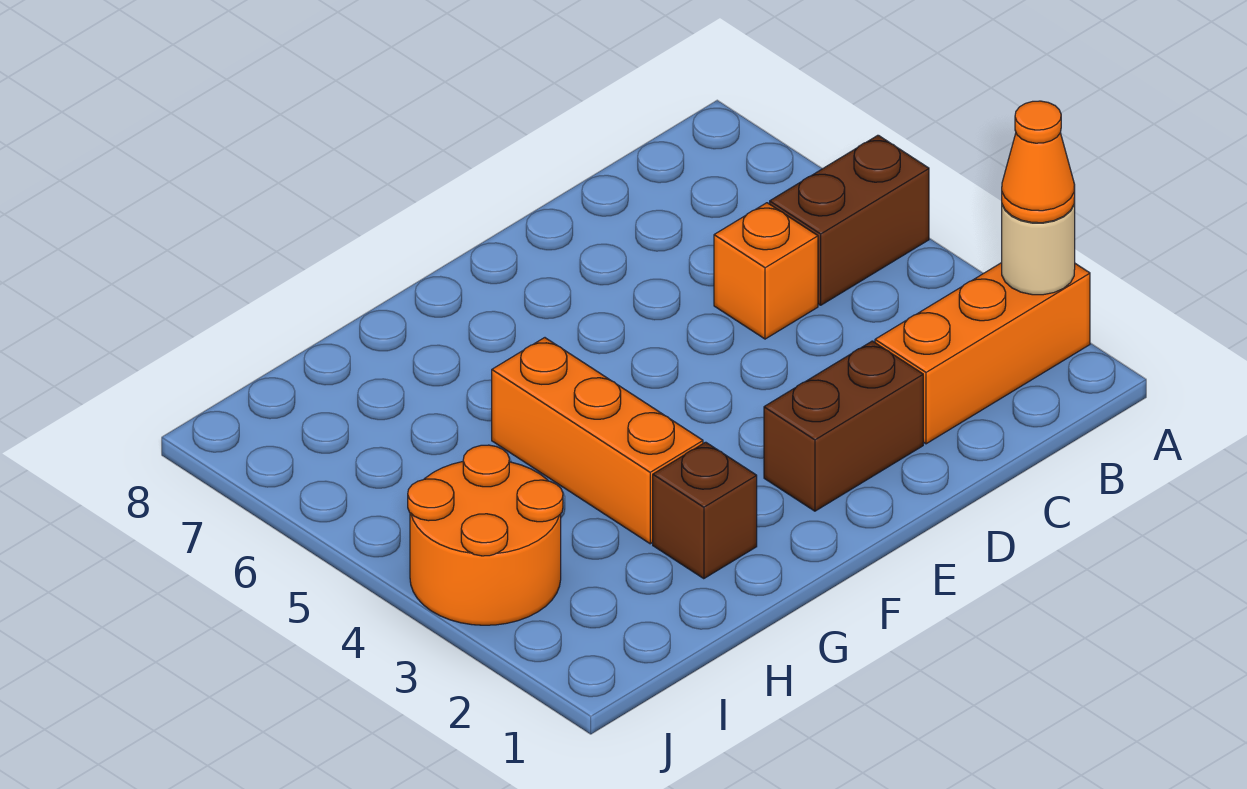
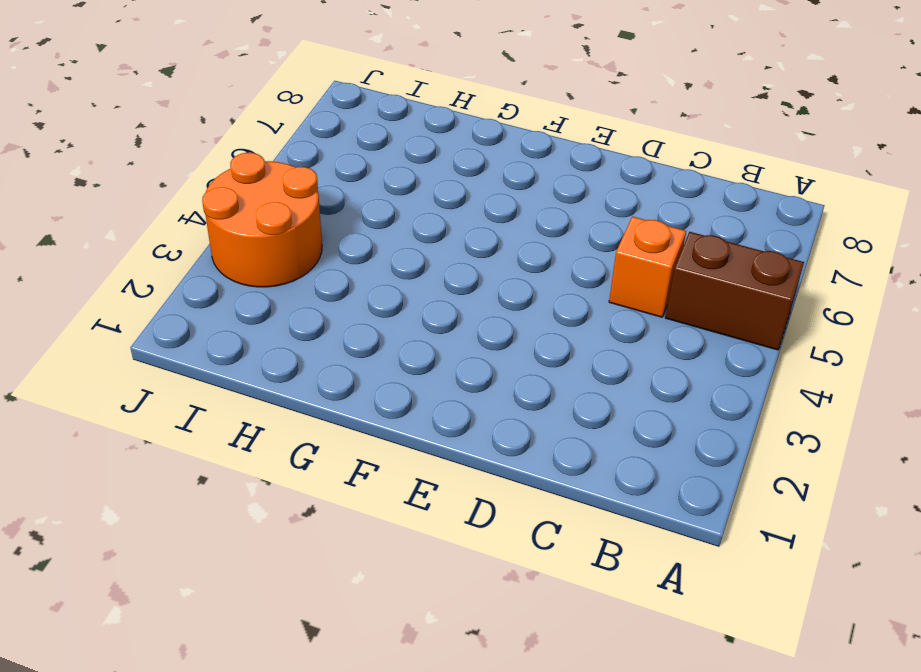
none -> orange brick A2:C2 level 1
none -> brown brick D2:E2 level 1

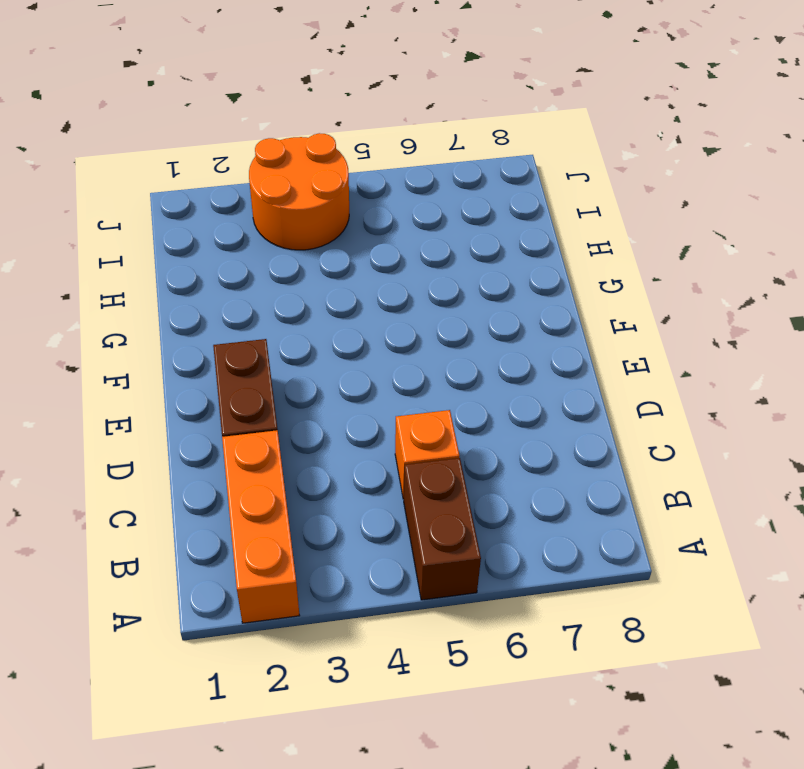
none -> brown brick G2 level 1
none -> orange brick G3:G5 level 1

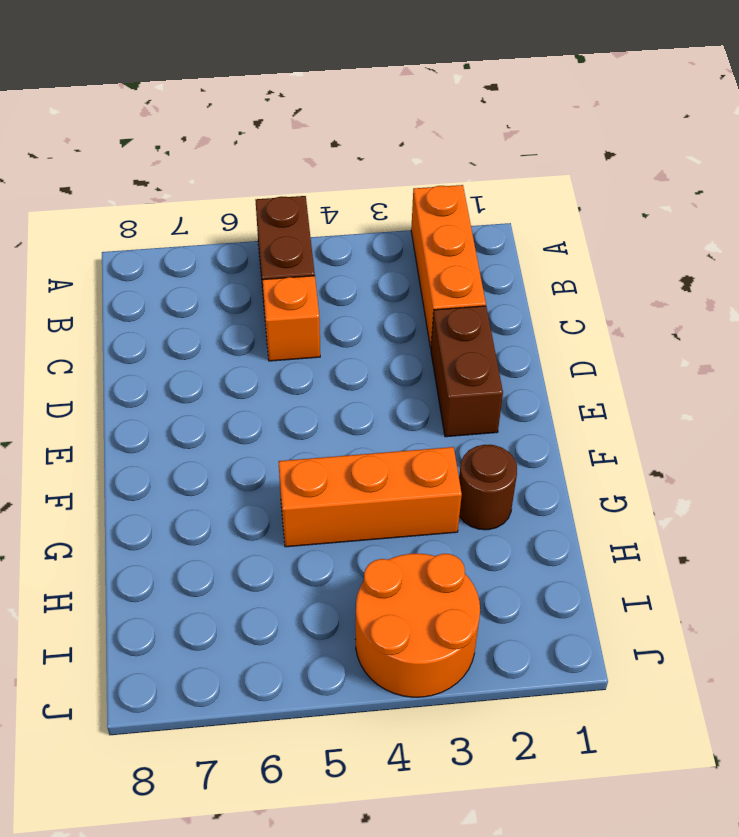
brown round brick G2 level 1 -> brown brick G2 level 1
none -> tan round brick A2 level 2
none -> orange cone A2 level 3

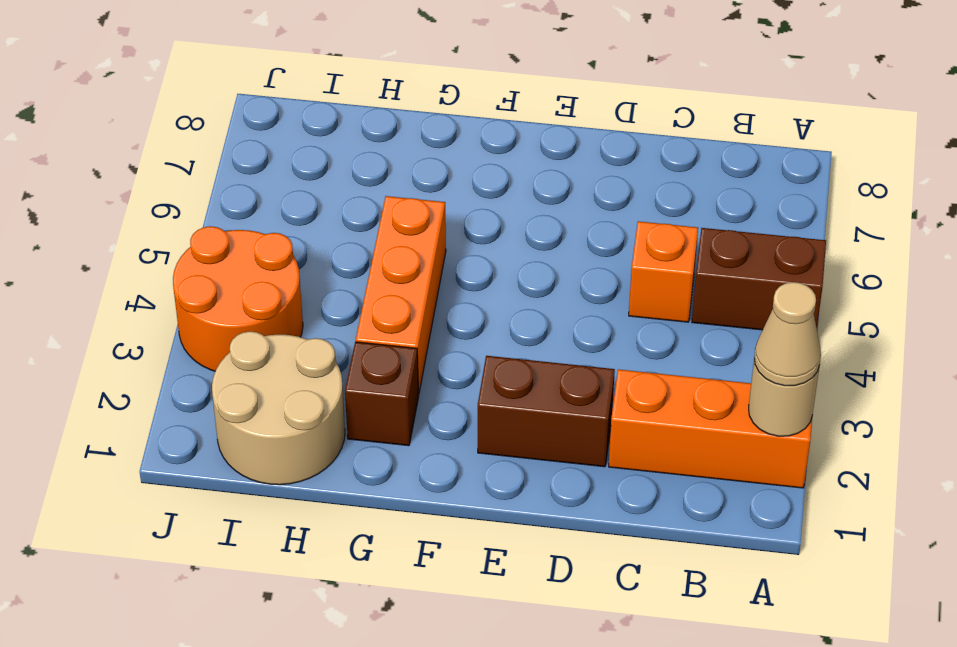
tan cone A2 level 3 -> orange cone A2 level 3
tan round brick H1:I2 level 1 -> none

